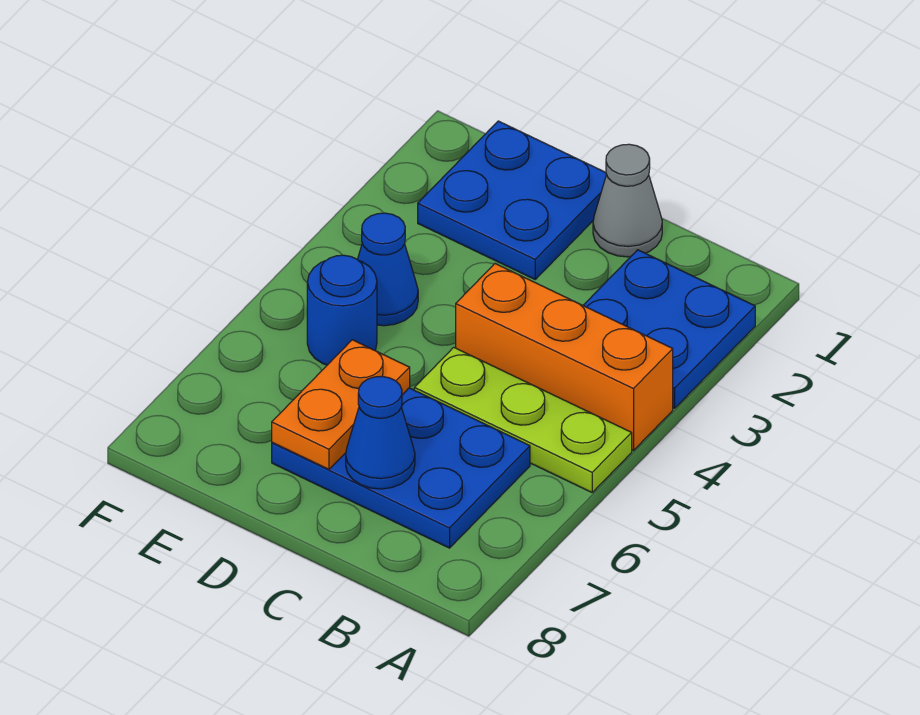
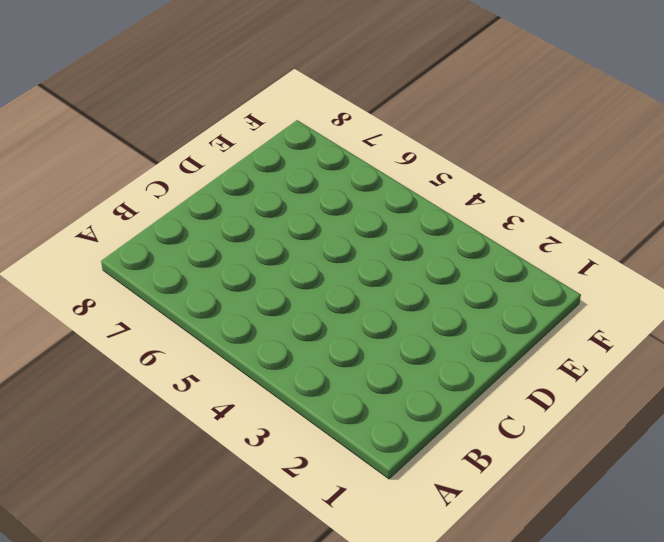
none -> blue plate A2:B3 level 1
none -> orange brick A4:C4 level 1

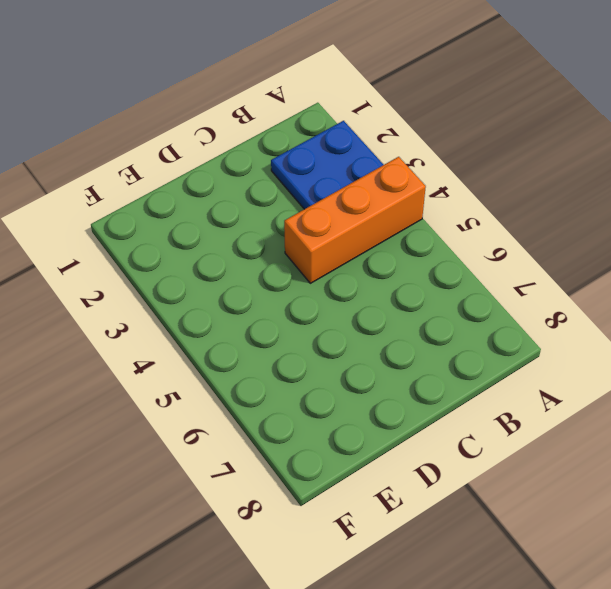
none -> lime plate A5:C5 level 1
none -> blue plate B6:D7 level 1

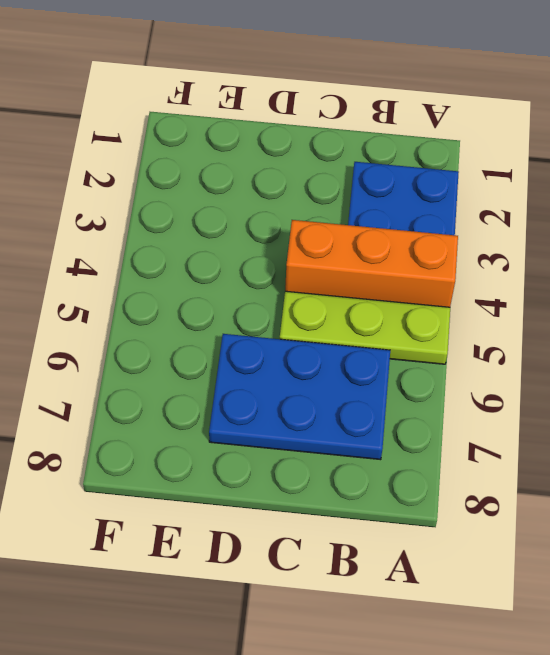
none -> grey cone C1 level 1
none -> blue plate D1:E2 level 1

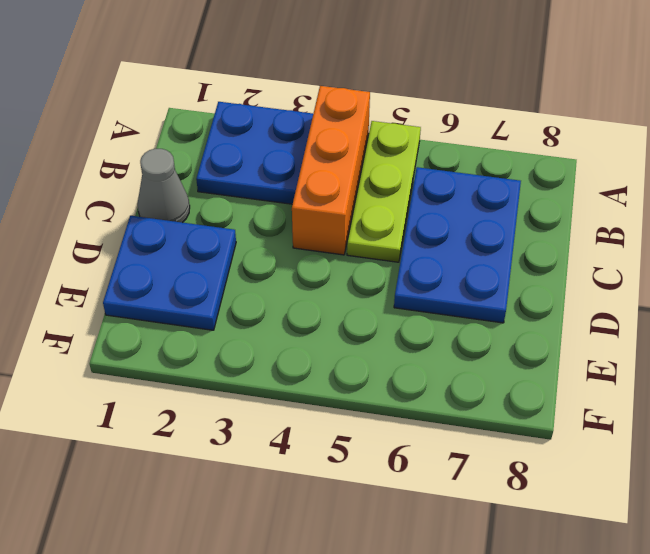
none -> blue cone E4 level 1
none -> blue round brick E5 level 1

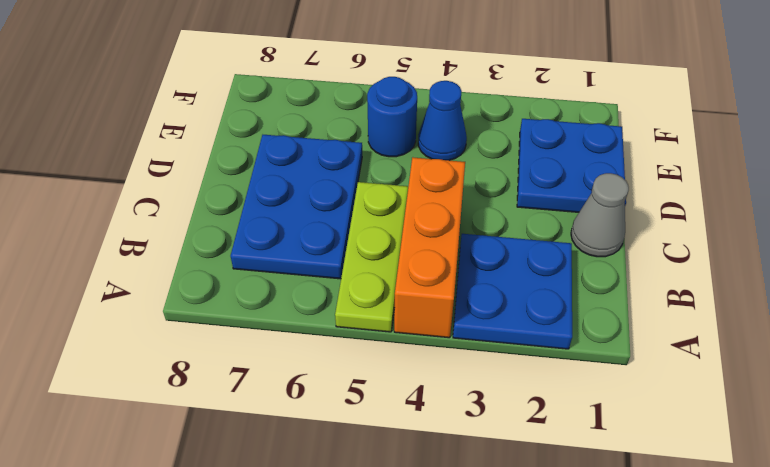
none -> blue cone C7 level 2
none -> orange plate D6:D7 level 2

